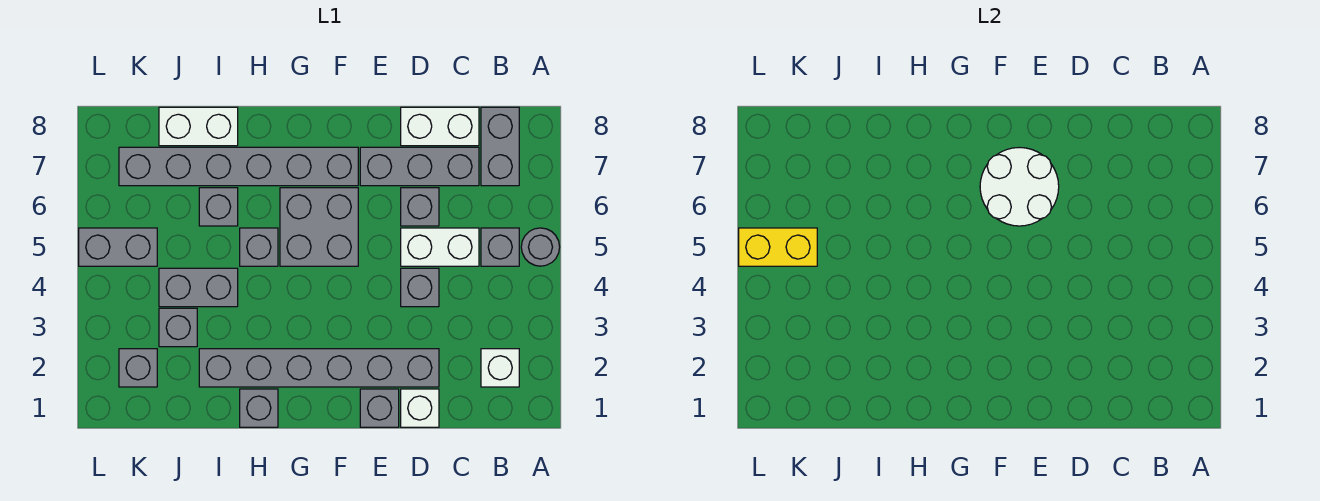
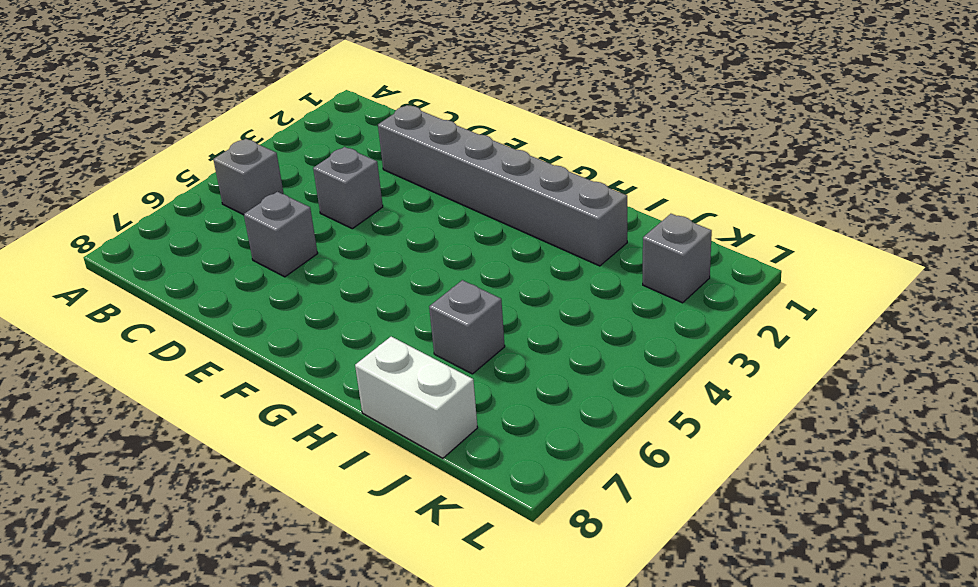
none -> grey round brick A5 level 1
none -> white brick B2 level 1
none -> grey brick B7:B8 level 1

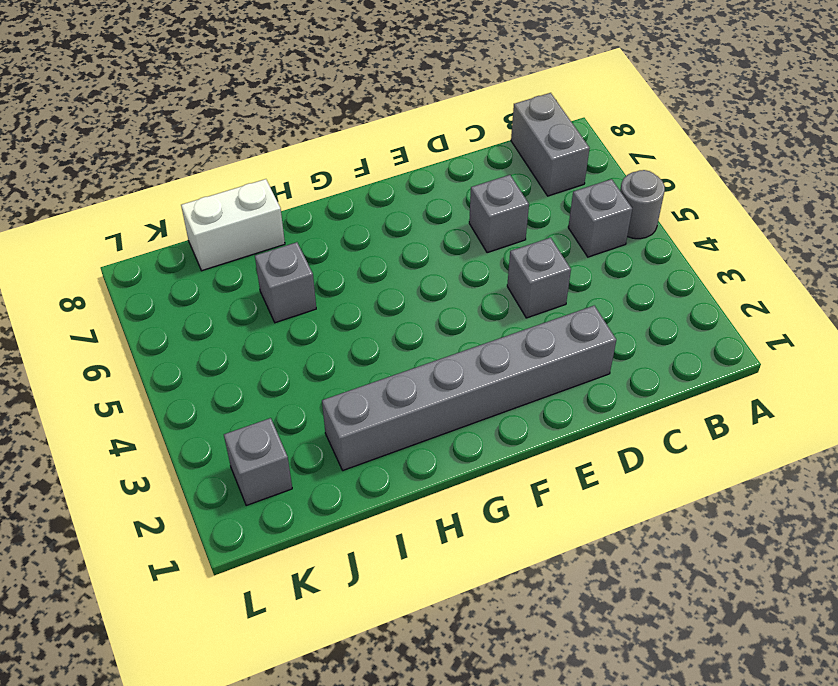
none -> white brick B2 level 1
none -> white brick C5:D5 level 1
none -> grey brick C7:E7 level 1

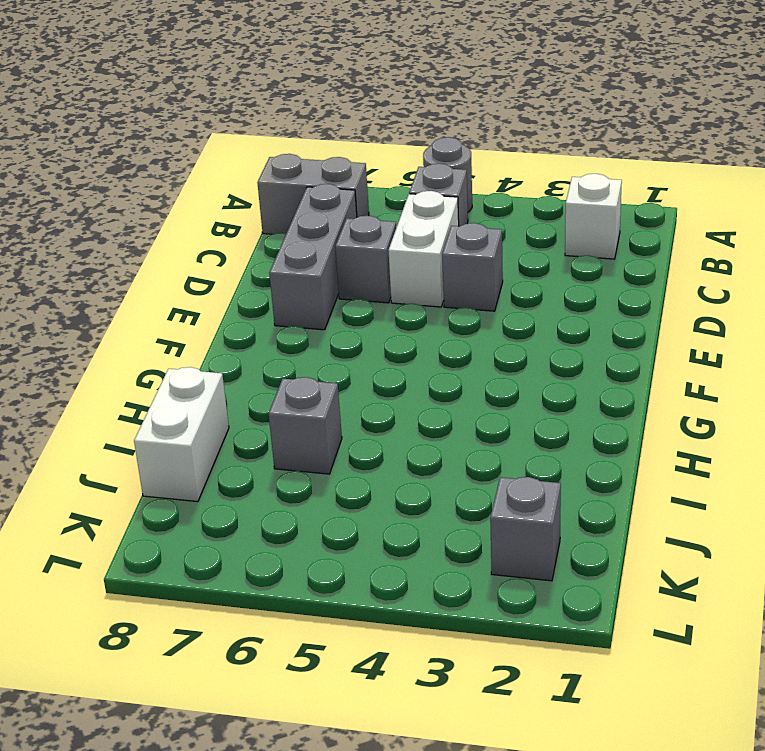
none -> white brick C8:D8 level 1
none -> white brick D1 level 1
none -> grey brick D2:I2 level 1

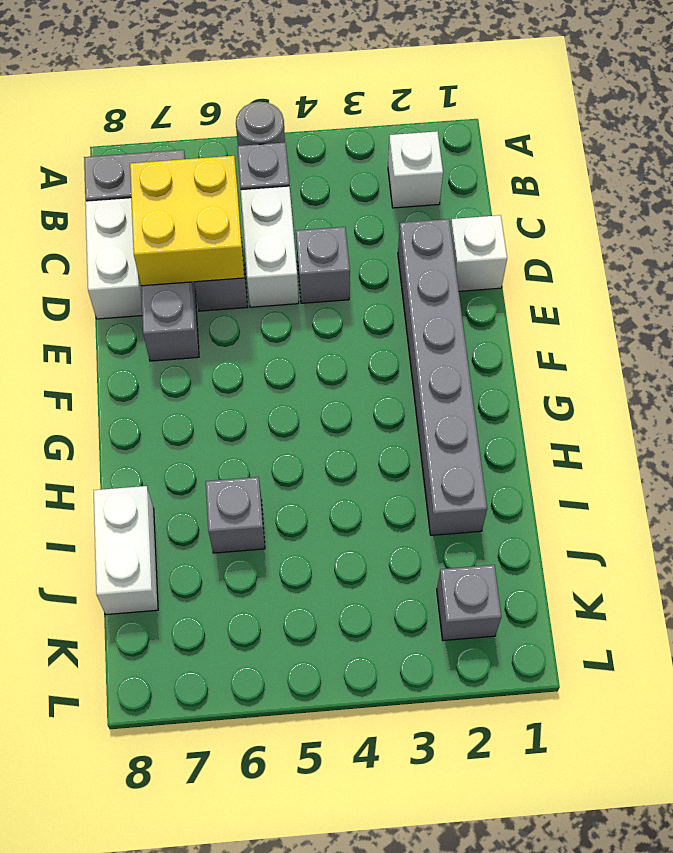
yellow brick C6:D7 level 2 -> none
none -> grey brick E1 level 1
none -> grey brick F5:G6 level 1
none -> grey brick F7:K7 level 1

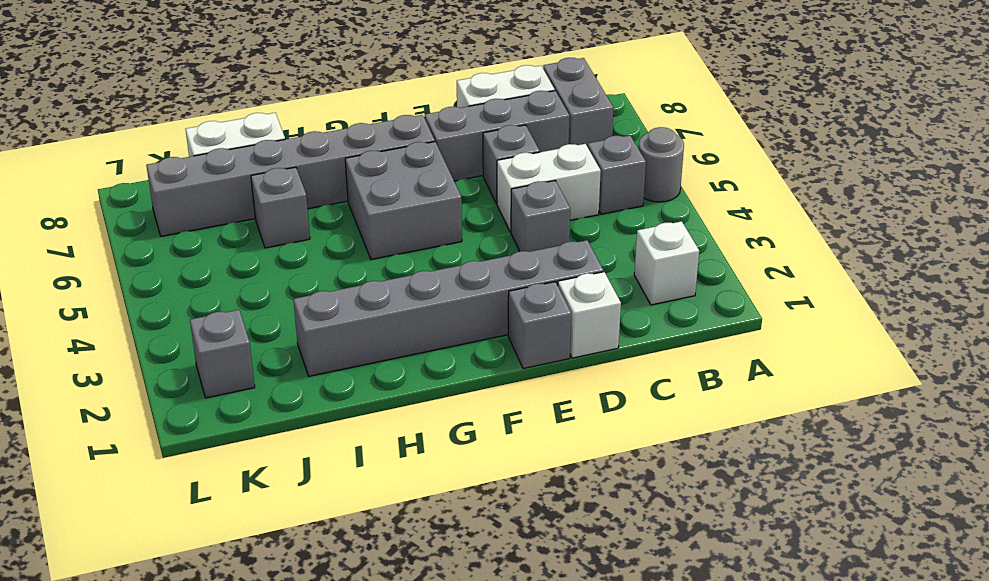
none -> grey brick H1 level 1
none -> grey brick H5 level 1
none -> grey brick I4:J4 level 1

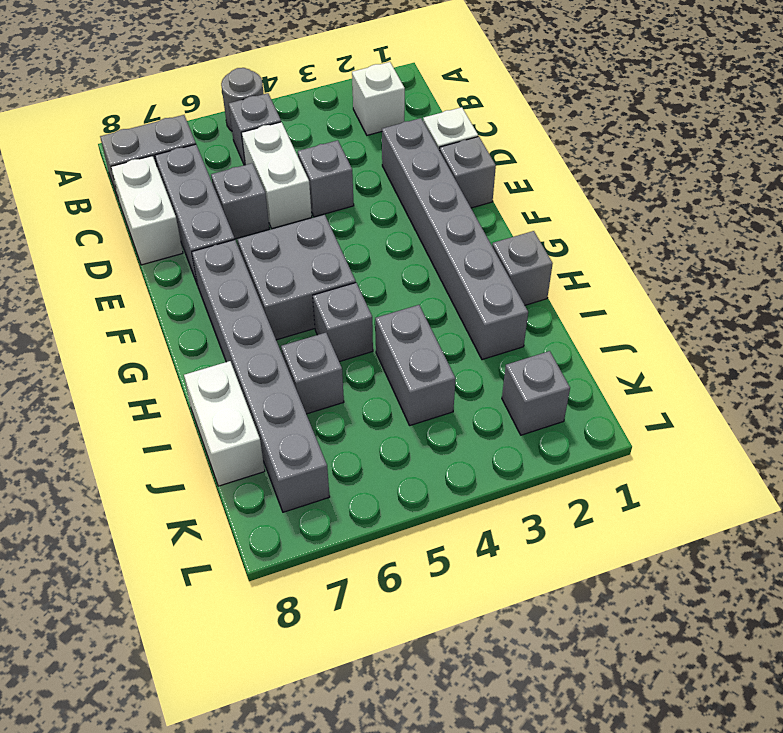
none -> grey brick J3 level 1
none -> grey brick K5:L5 level 1
none -> white round brick E6:F7 level 2

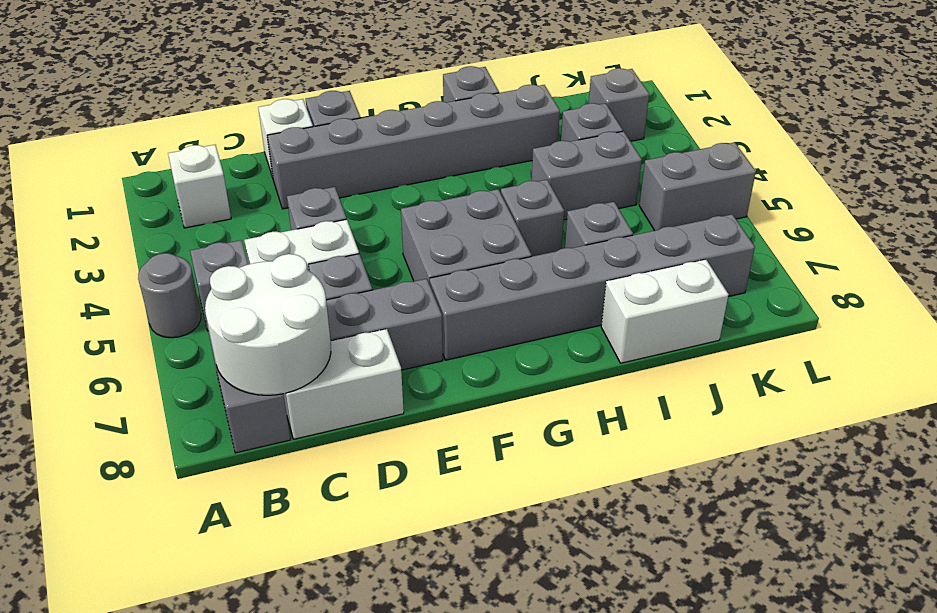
white round brick B7:C8 level 2 -> white round brick E6:F7 level 2
none -> yellow brick K5:L5 level 2

